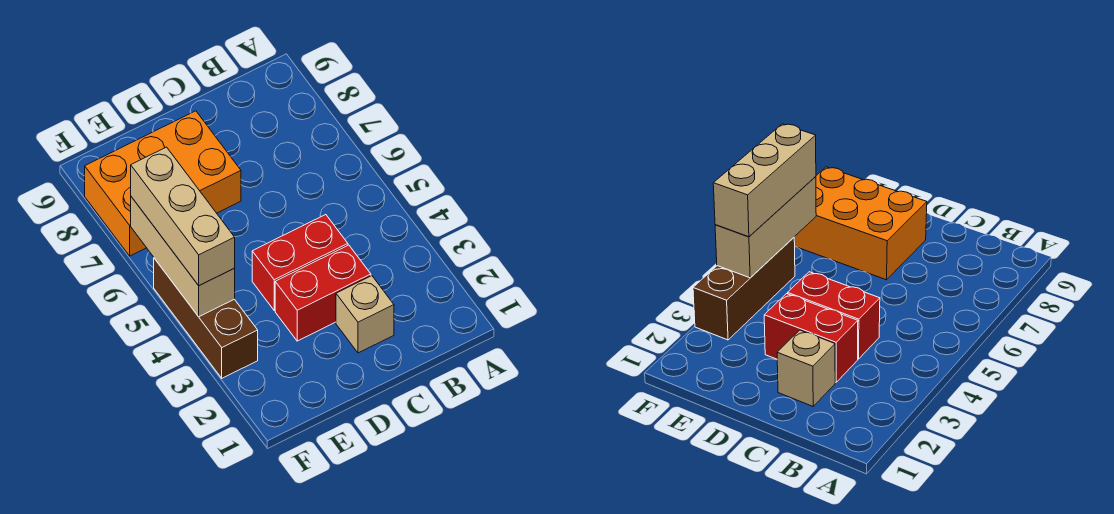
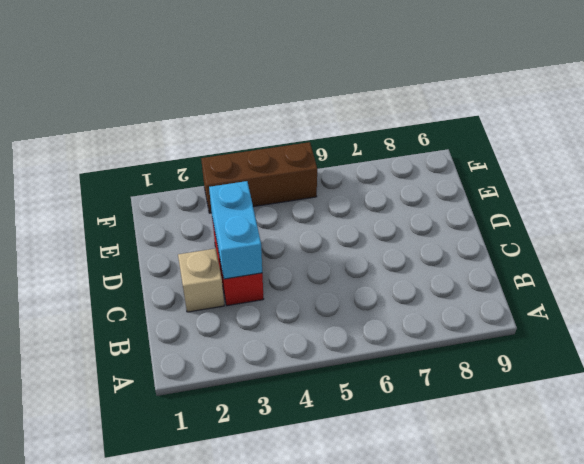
cyan brick C3:D3 level 2 -> none
none -> red brick C4:D4 level 1
none -> orange brick D7:F8 level 1

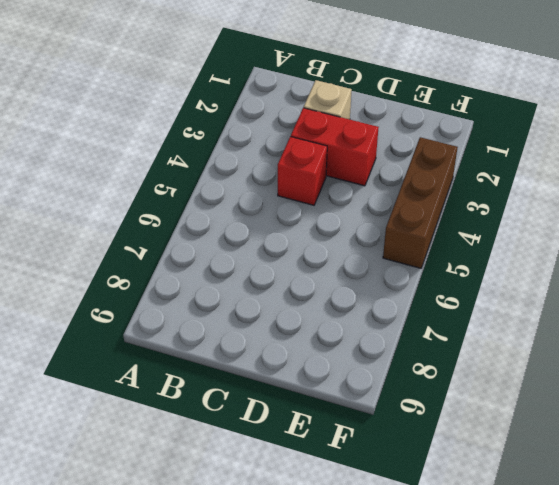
red brick C4 level 1 -> red brick C4:D4 level 1
none -> orange brick D7:F8 level 1
none -> tan brick F4:F6 level 2

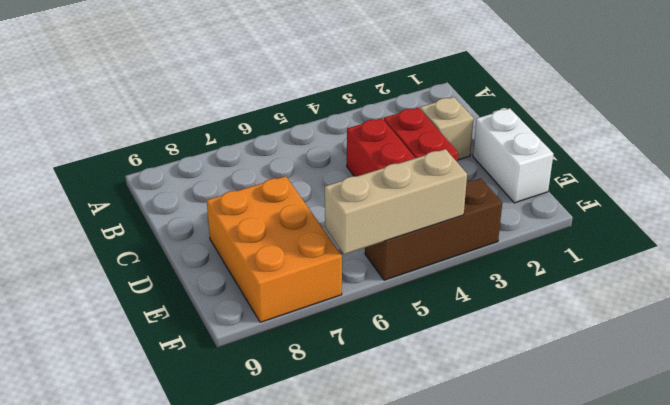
white brick D1:E1 level 1 -> none
none -> tan brick F4:F6 level 3

